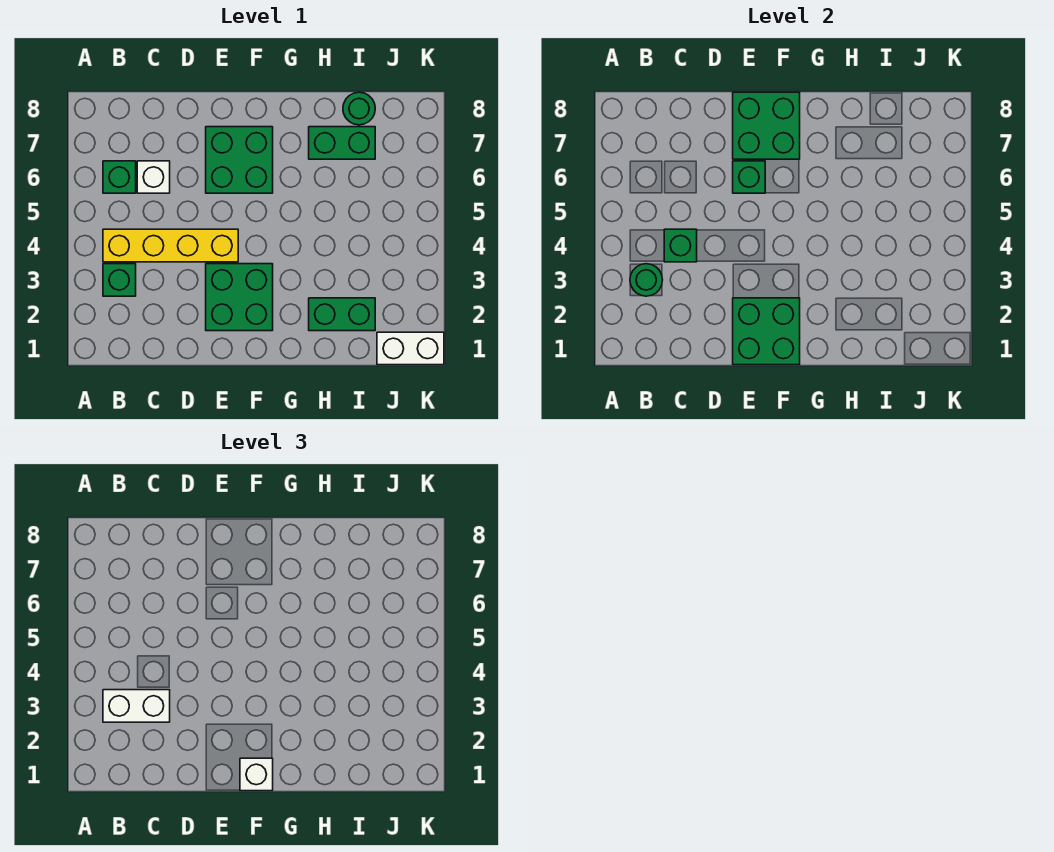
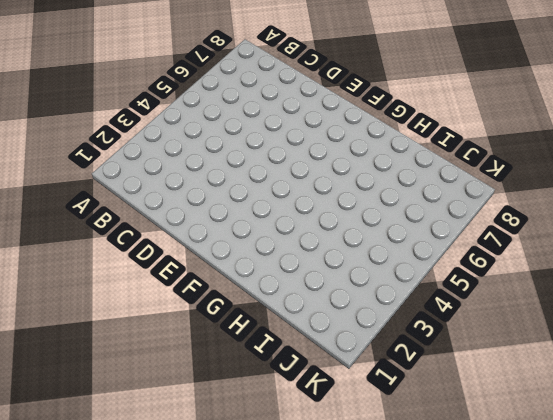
none -> green brick B3 level 1
none -> yellow brick B4:E4 level 1
none -> green brick B6 level 1

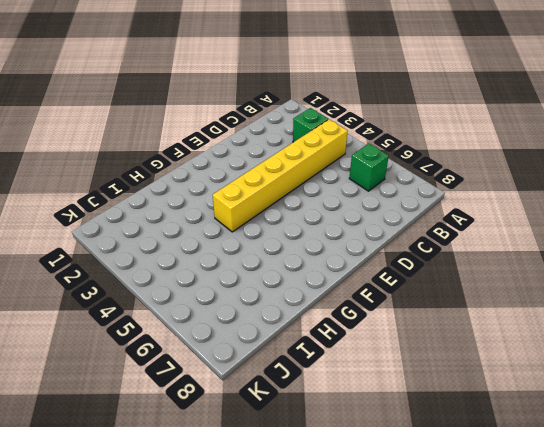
yellow brick B4:G4 level 1 -> yellow brick B4:E4 level 1
none -> white brick C6 level 1
none -> green brick E2:F3 level 1
none -> green brick E6:F7 level 1

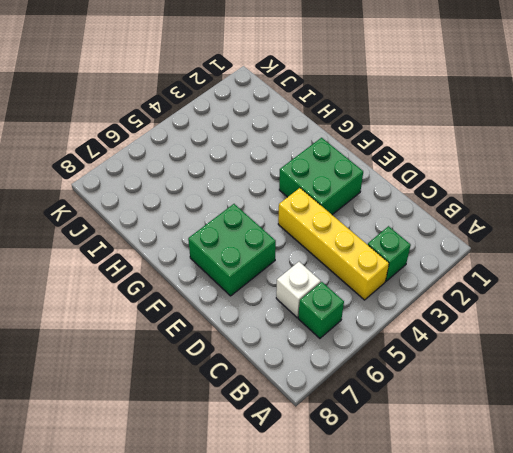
none -> green brick H2:I2 level 1
none -> green brick H7:I7 level 1
none -> green round brick I8 level 1

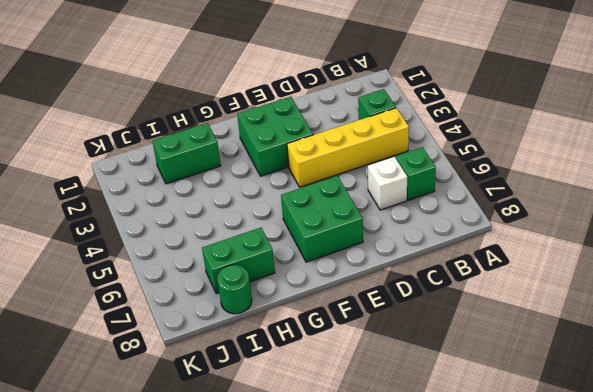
none -> white brick J1:K1 level 1
none -> green round brick B3 level 2
none -> green brick C4 level 2

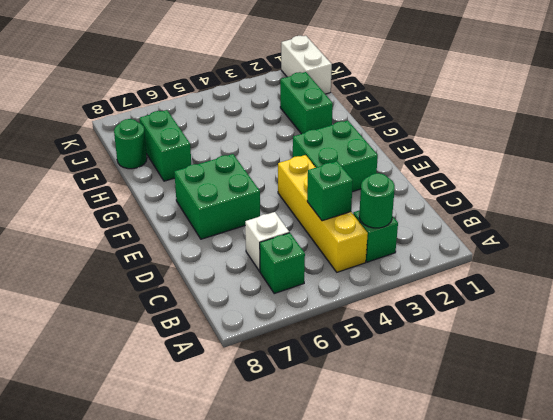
none -> green brick E1:F2 level 2
none -> green brick E6 level 2
none -> green brick E7:F8 level 2

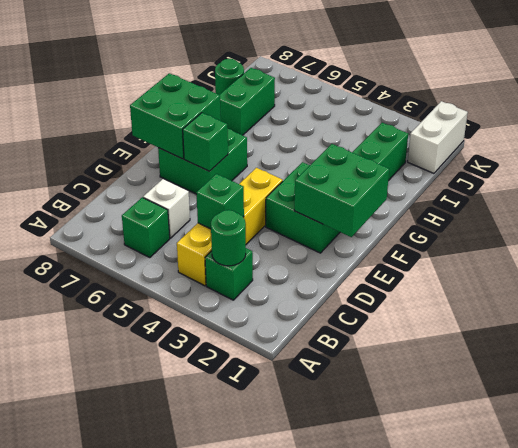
none -> white brick B3:C3 level 3
none -> white brick F1 level 3

